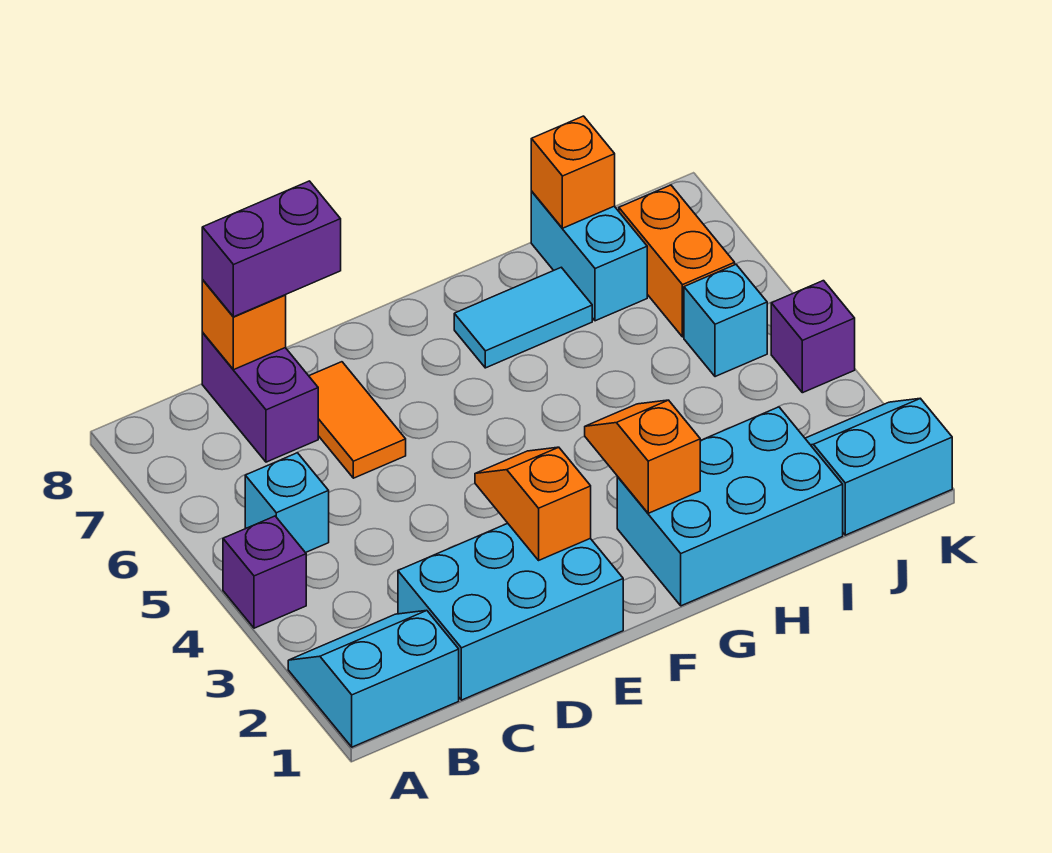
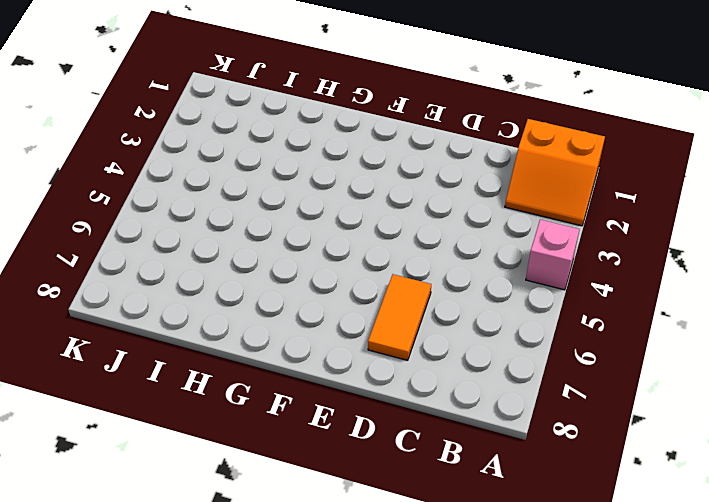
orange slope A1:B2 level 1 top 1 -> cyan slope A1:B2 level 1 top 1
pink brick A4 level 1 -> purple brick A4 level 1
none -> cyan brick B5 level 1
none -> cyan brick C1:E2 level 1
none -> purple brick C7:C8 level 1

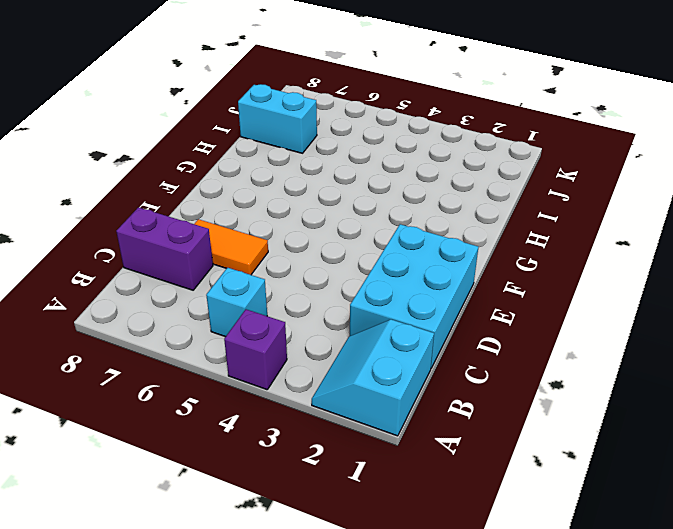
none -> cyan brick G1:I2 level 1
none -> cyan tile G7:H7 level 1
none -> cyan slope J1:K2 level 1 top 1

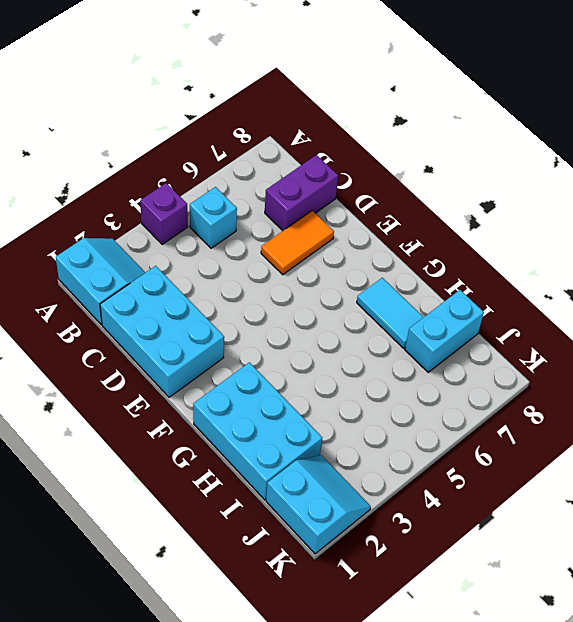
none -> cyan brick J5 level 1
none -> orange brick J6:J7 level 1
none -> purple brick K4 level 1

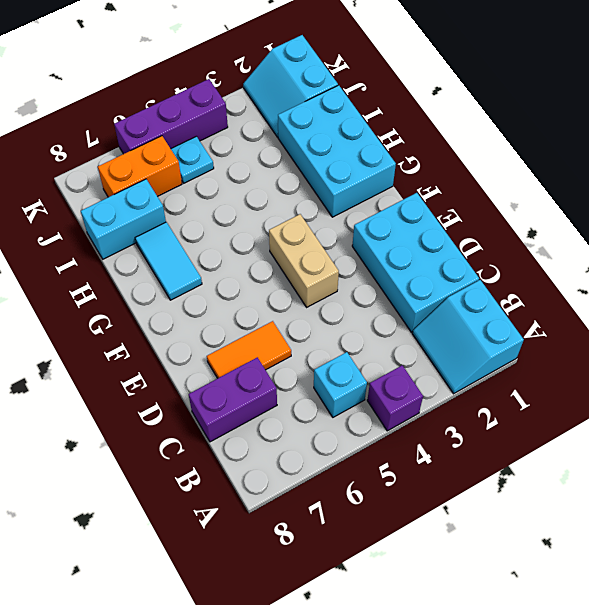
tan brick E4:F4 level 1 -> none
cyan plate J5 level 1 -> cyan brick J5 level 1
purple brick K4:K6 level 1 -> purple brick K4 level 1
none -> orange brick C8 level 2
none -> orange slope E2:E3 level 2 top 2
none -> orange slope G2:G3 level 2 top 2

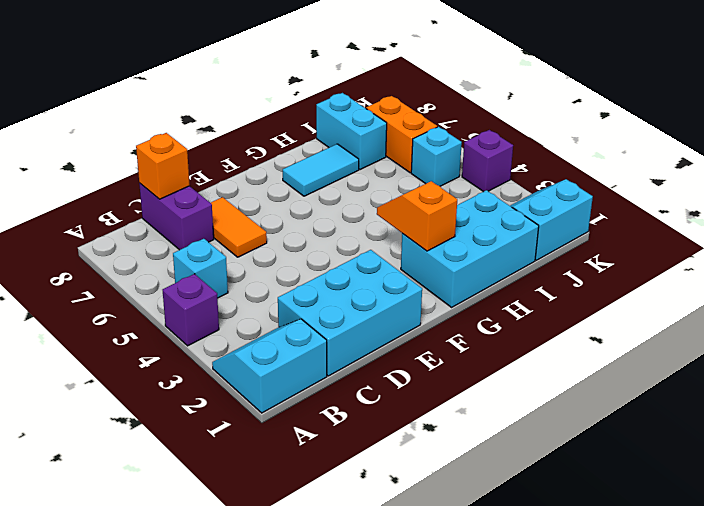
none -> orange slope E2:E3 level 2 top 2
none -> orange brick I8 level 2
none -> purple brick C8:D8 level 3

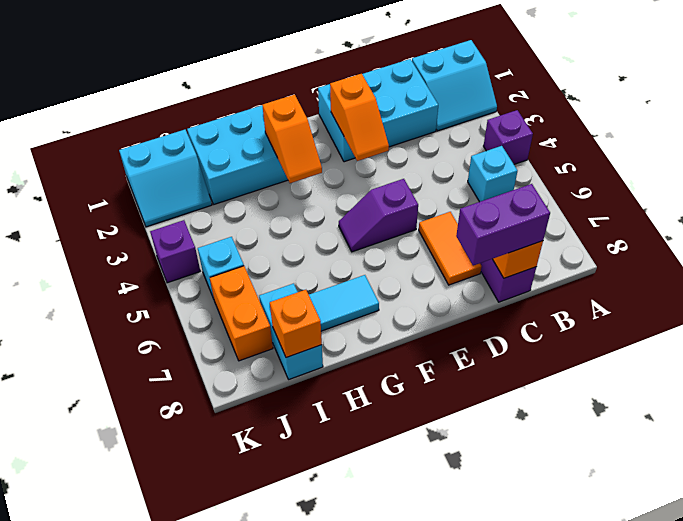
purple slope E5:F5 level 1 top E -> none

